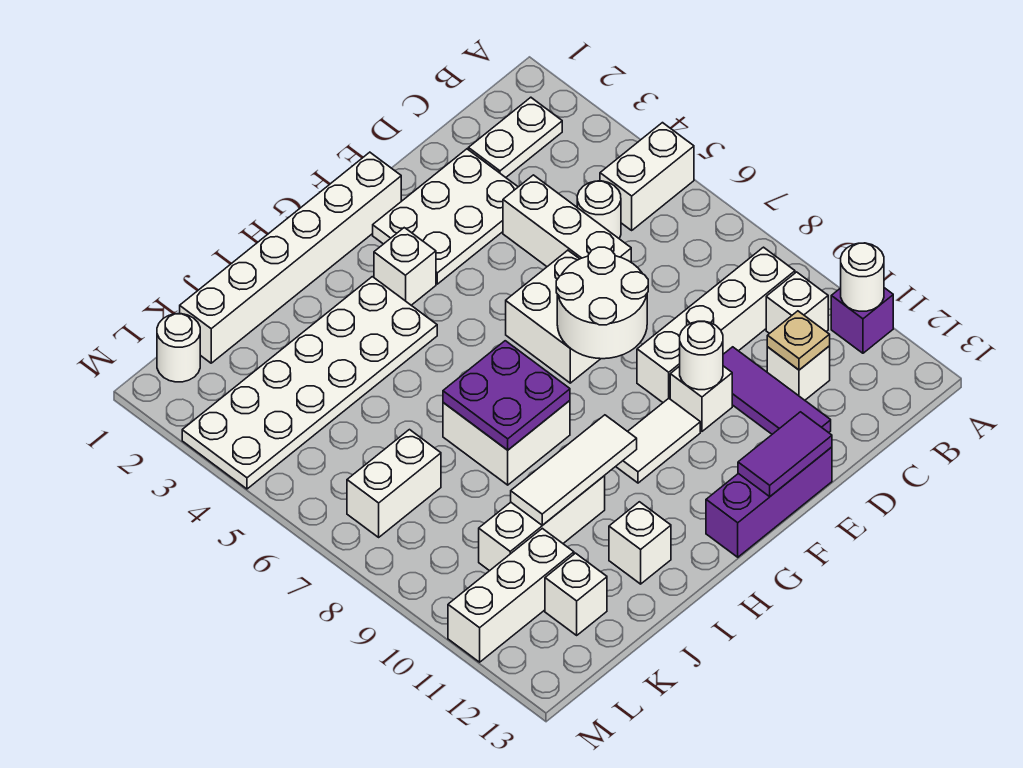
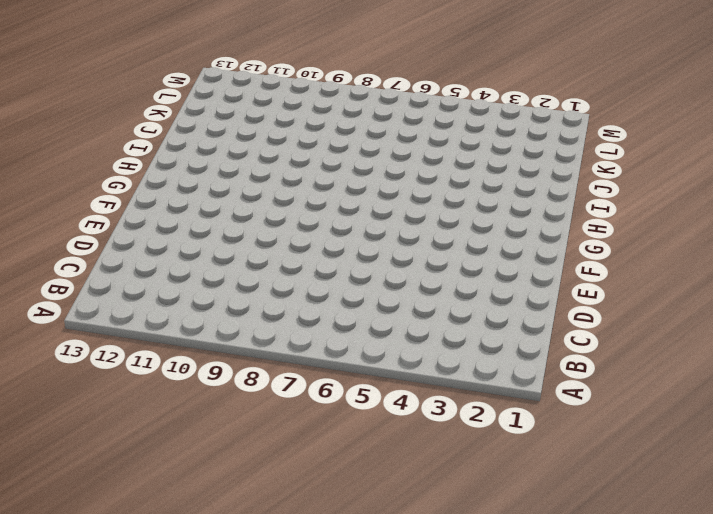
none -> white brick A5:B5 level 1
none -> purple brick A11 level 1
none -> white plate B2:C2 level 1
none -> white brick B9:E9 level 1

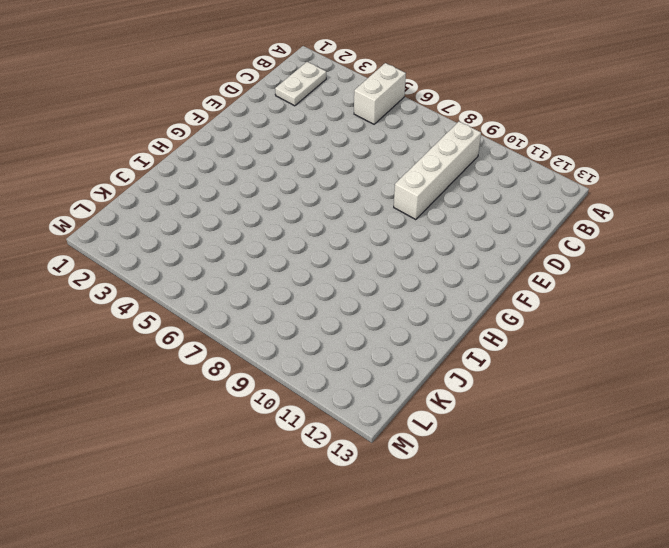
none -> purple brick A11 level 1
none -> white brick B10 level 1
none -> white round brick C5 level 1
none -> white brick C11 level 1

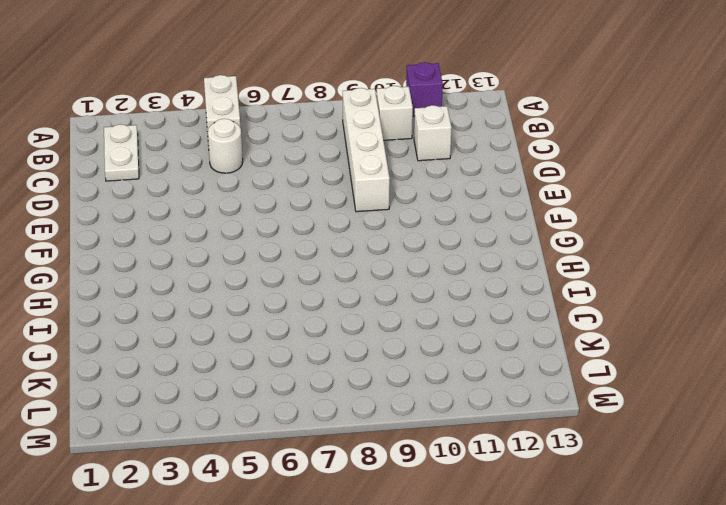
none -> white plate D2:F3 level 1
none -> white brick D4:D6 level 1
none -> purple tile D10:D12 level 1
none -> white brick E6:F7 level 1

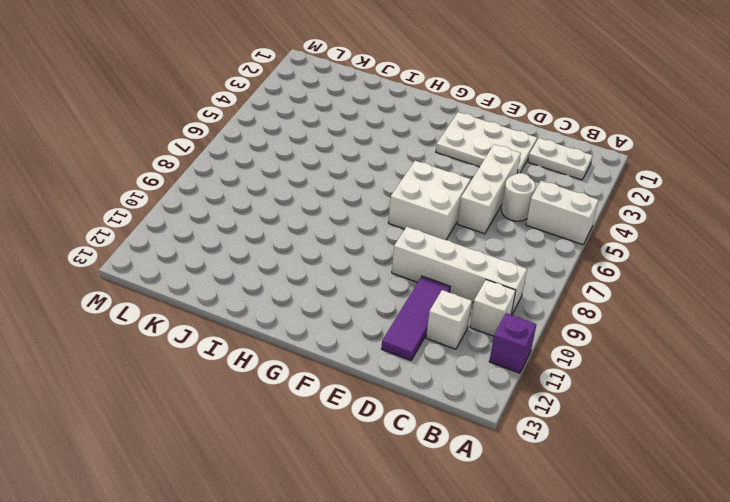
none -> white brick E10 level 1
none -> purple brick E13:G13 level 1
none -> white brick F1:K1 level 1
none -> white tile F10:G10 level 1

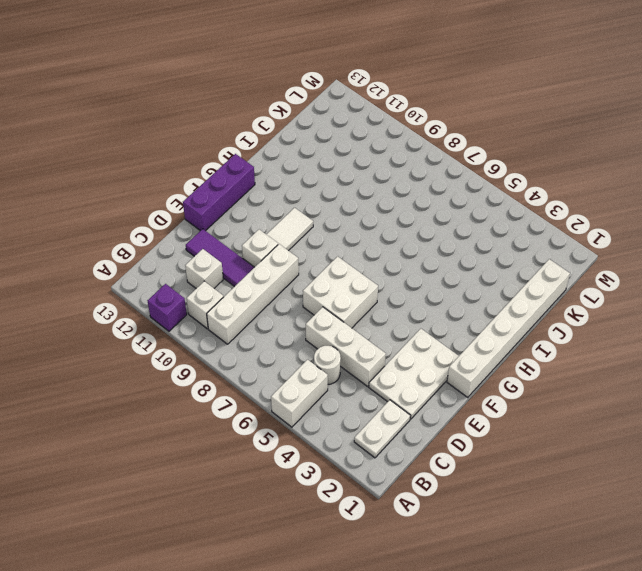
none -> white brick G3 level 1
none -> white plate H3:M4 level 1
none -> white brick H7:I8 level 1
none -> white brick I10:K10 level 1

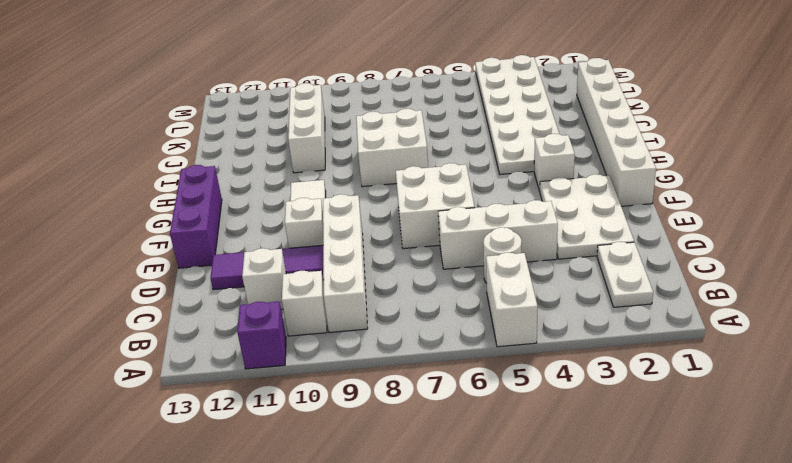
none -> white brick I12 level 1
none -> white brick K7:L7 level 1
none -> white brick K11:M11 level 1
none -> white brick K12 level 1

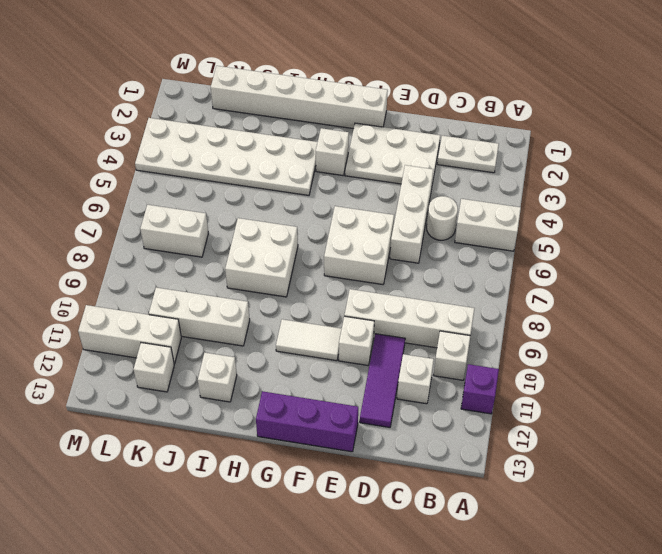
none -> white round brick L1 level 1
none -> white round brick A11 level 2
none -> tan plate C11 level 2
none -> white round brick E7:F8 level 2

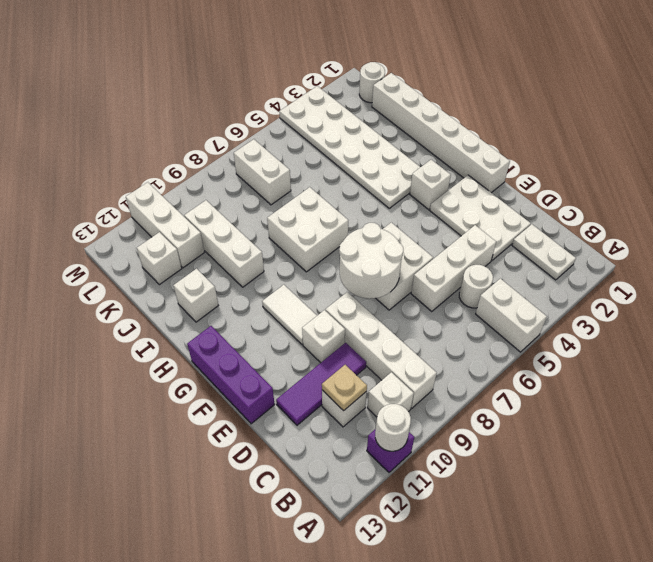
none -> white round brick E10 level 2
none -> purple tile E13:F13 level 2
none -> purple plate H7:I8 level 2
none -> white tile H10:J10 level 2

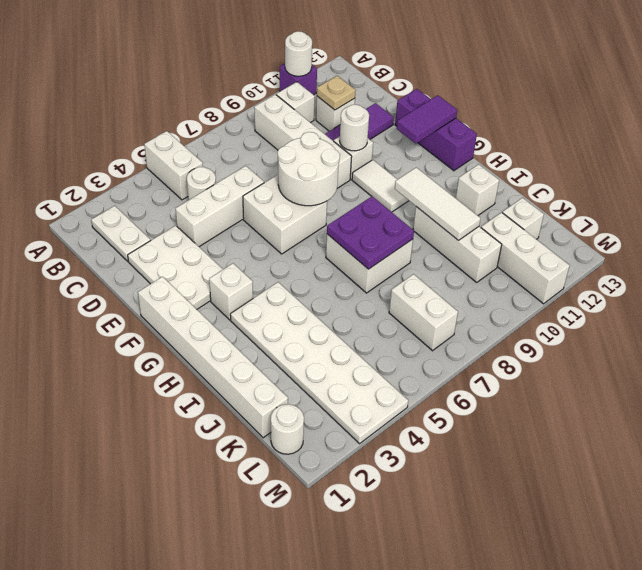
purple tile F12:F13 level 2 -> purple tile E13:F13 level 2

